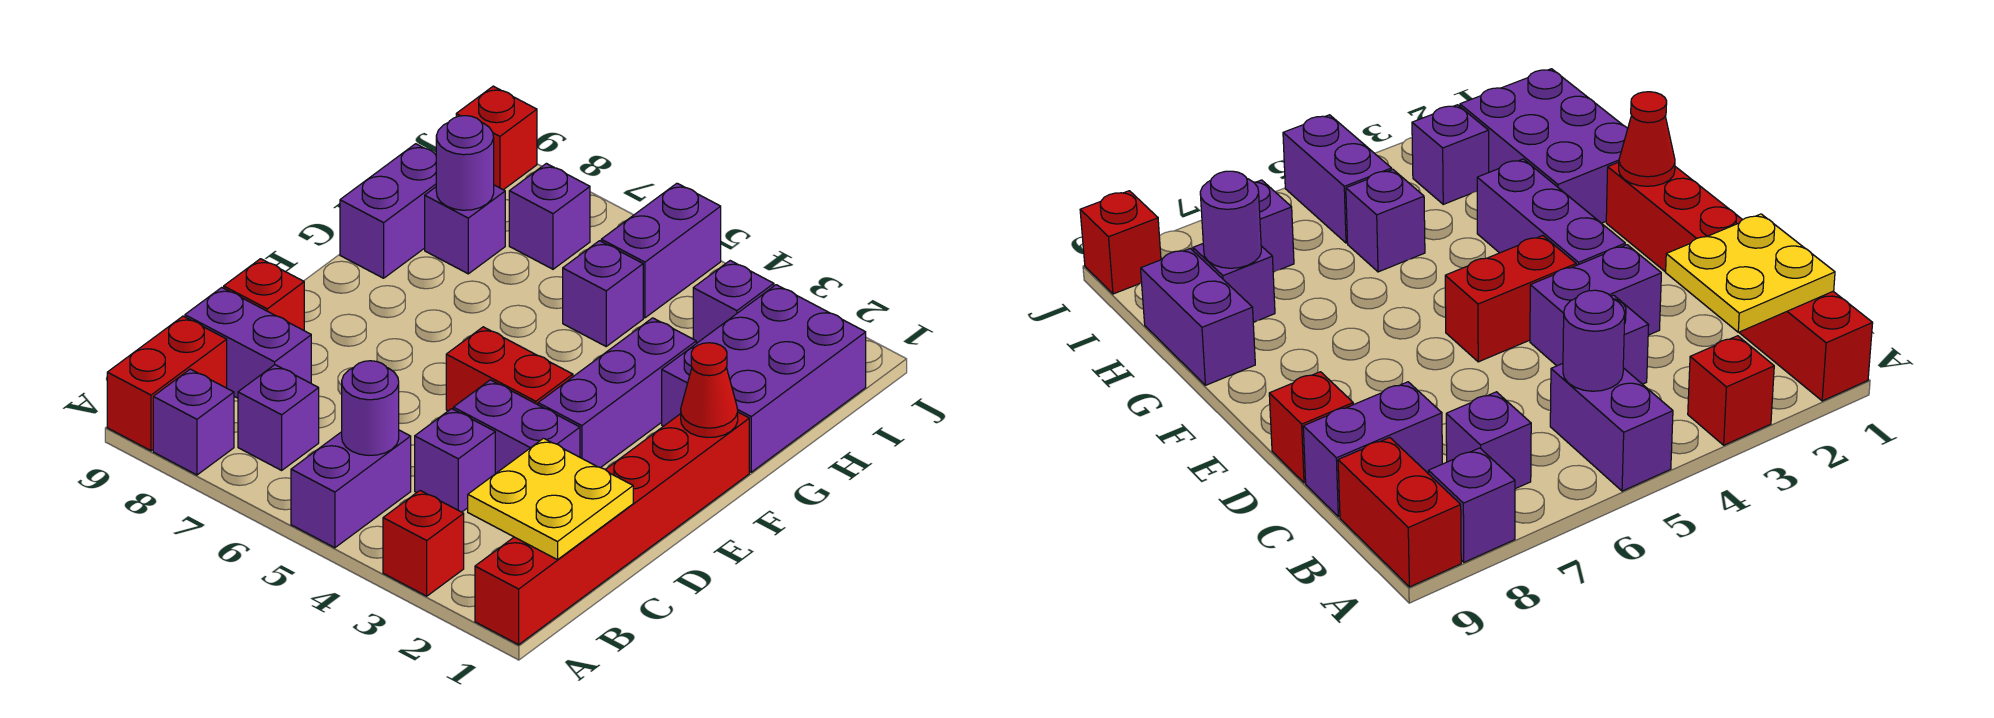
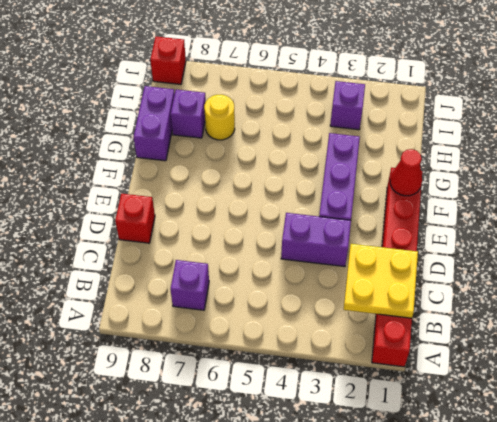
yellow round brick H7 level 1 -> none
none -> red brick A3 level 1
none -> purple brick A5:B5 level 1
none -> purple brick A8 level 1

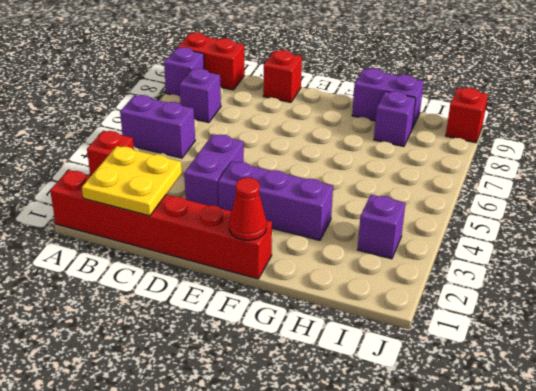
none -> purple brick C4 level 1
none -> purple brick C8:C9 level 1
none -> red brick E4:E5 level 1

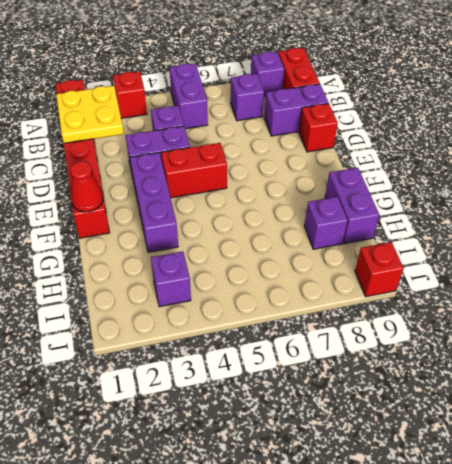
none -> purple brick G1:I2 level 1
none -> purple brick H5 level 1
none -> purple brick I5:J5 level 1

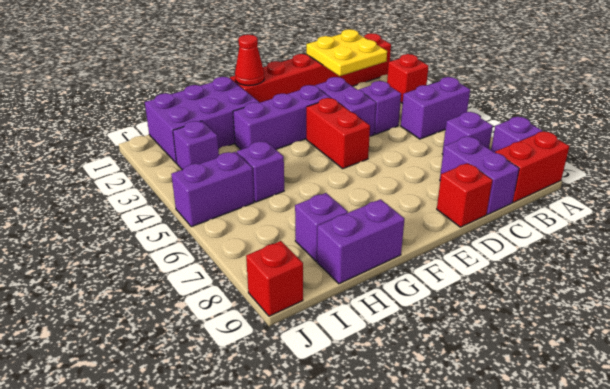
none -> purple brick I7 level 1
none -> purple round brick B5 level 2
none -> purple round brick H8 level 2

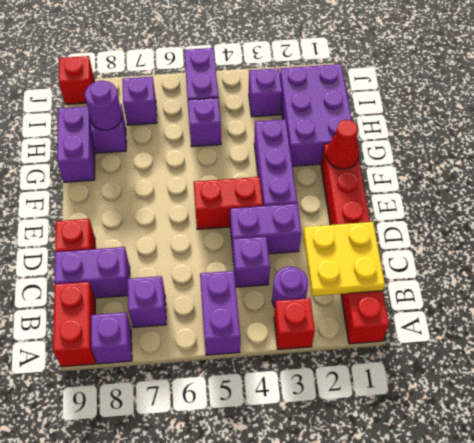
purple round brick B3 level 1 -> purple round brick B5 level 2

